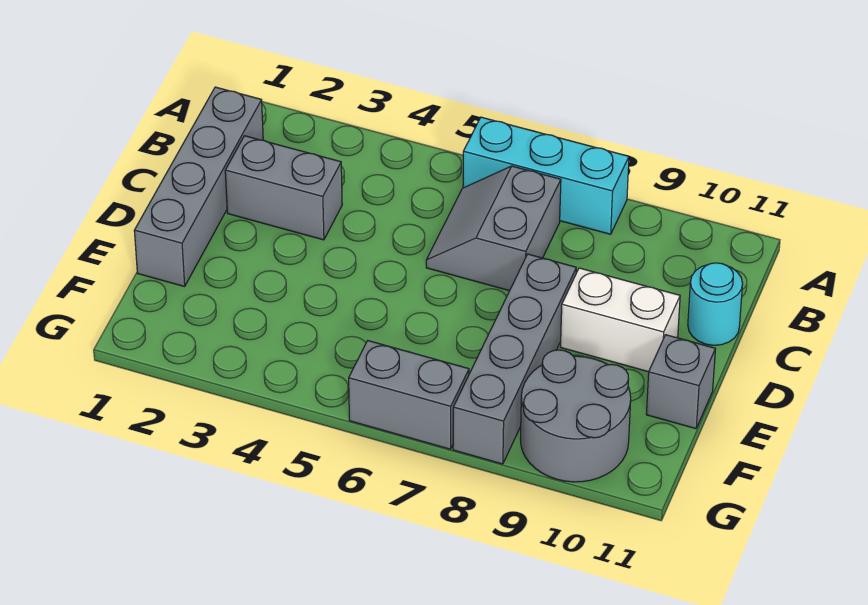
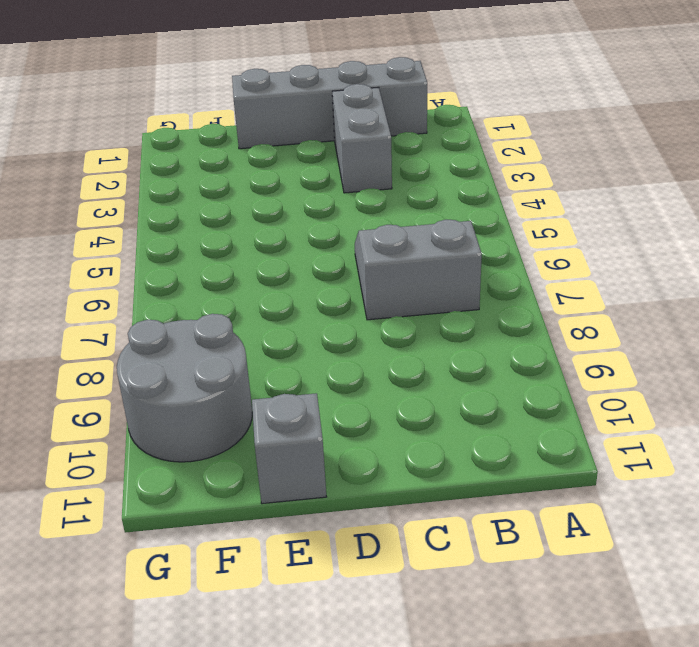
none -> cyan brick A6:A8 level 1
none -> cyan round brick C11 level 1

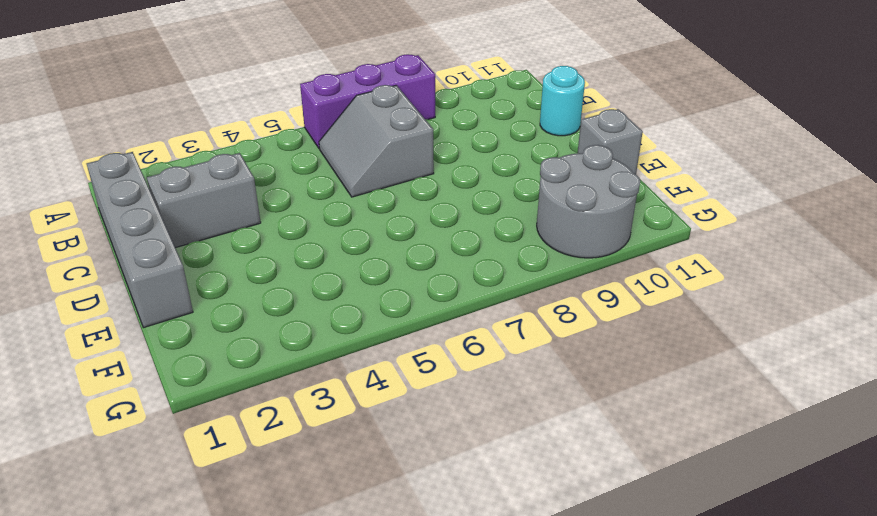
purple brick A6:A8 level 1 -> cyan brick A6:A8 level 1
none -> grey brick D8:G8 level 1
none -> white brick D9:D10 level 1

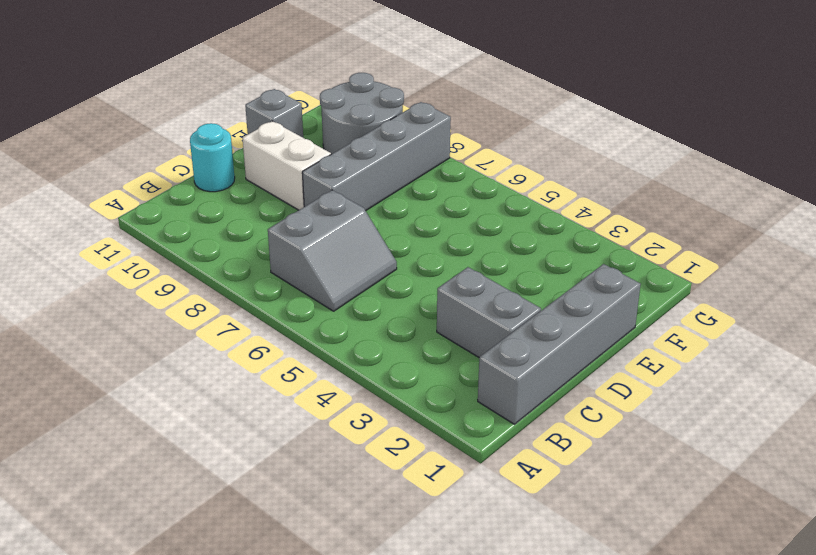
none -> cyan brick A6:A8 level 1
none -> grey brick G6:G7 level 1

